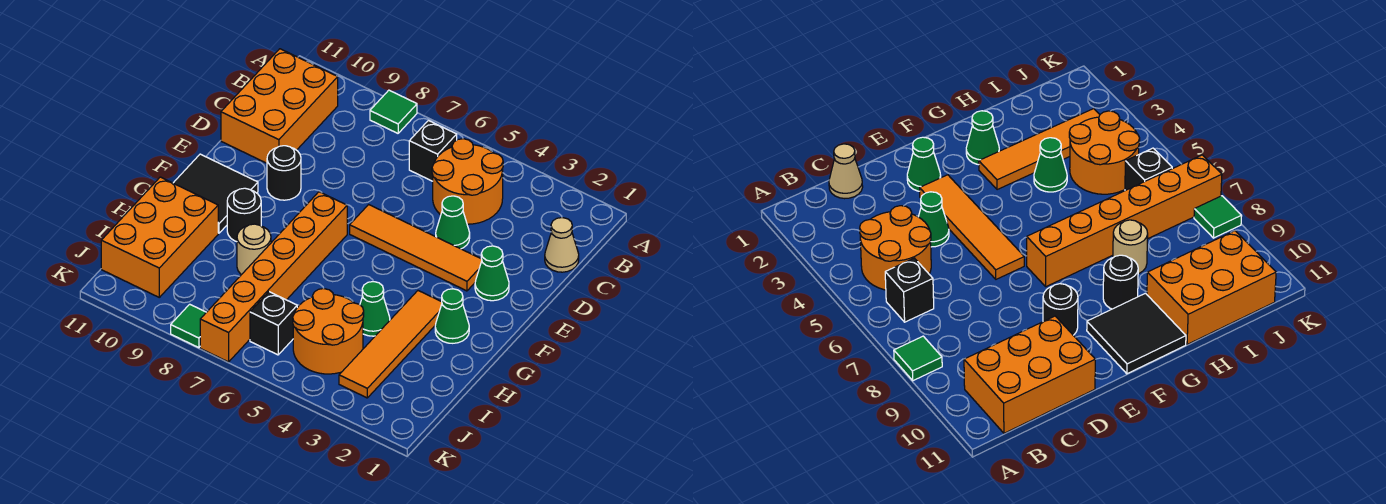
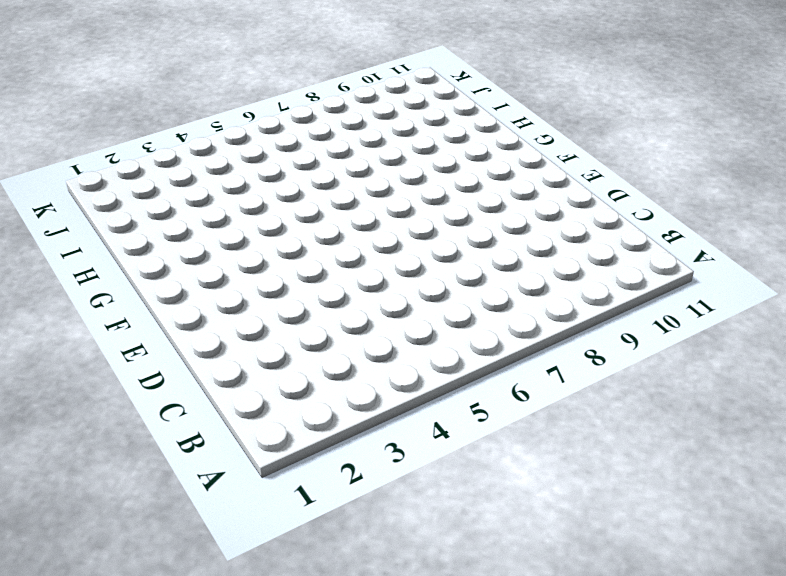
none -> green tile A8 level 1
none -> orange round brick B4:C5 level 1
none -> black brick B6 level 1

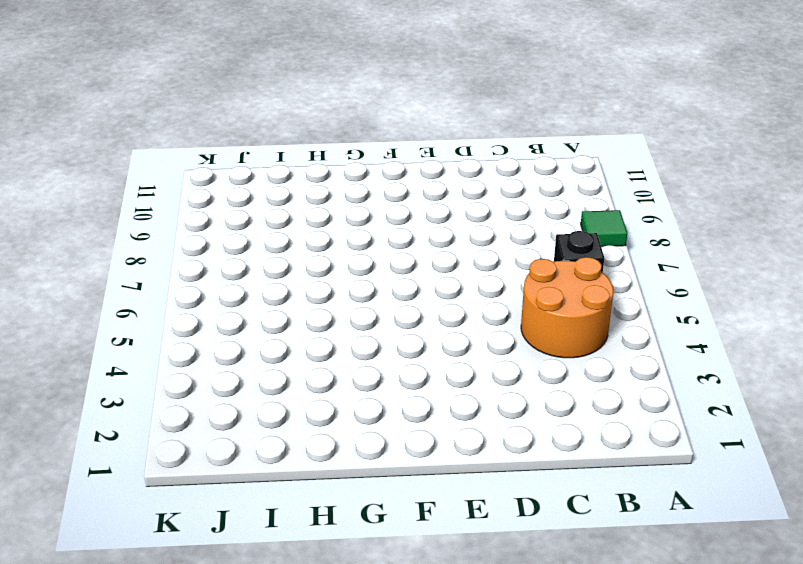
none -> orange brick B10:D11 level 1
none -> tan cone C1 level 1
none -> green cone D4 level 1

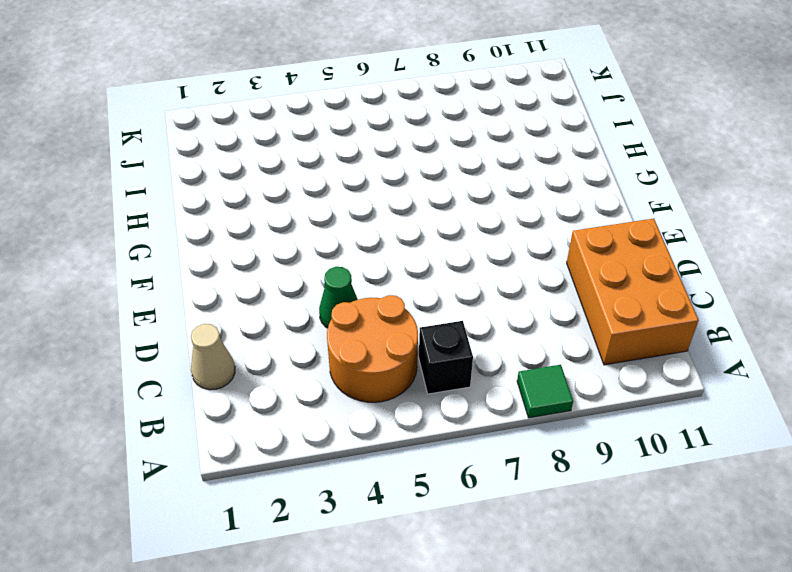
none -> green cone E2 level 1
none -> orange tile E3:E6 level 1
none -> black round brick E9 level 1

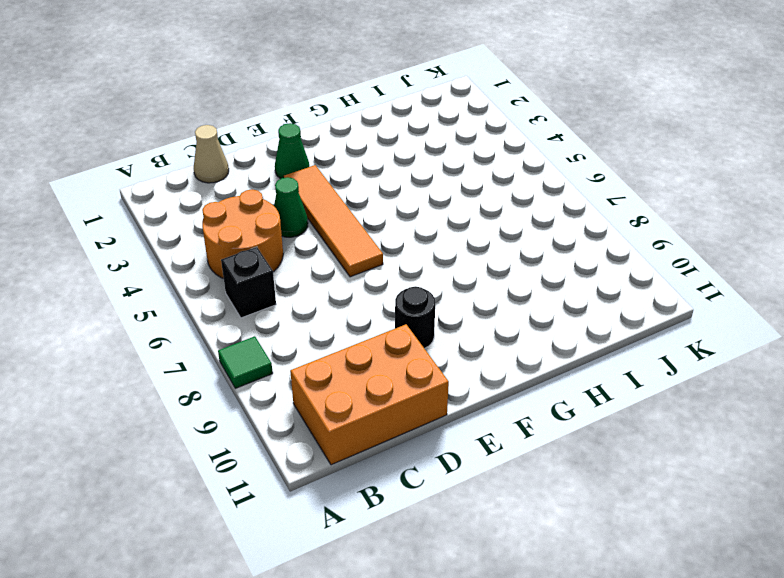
none -> orange brick F7:K7 level 1
none -> black tile F10:G11 level 1
none -> green cone G2 level 1

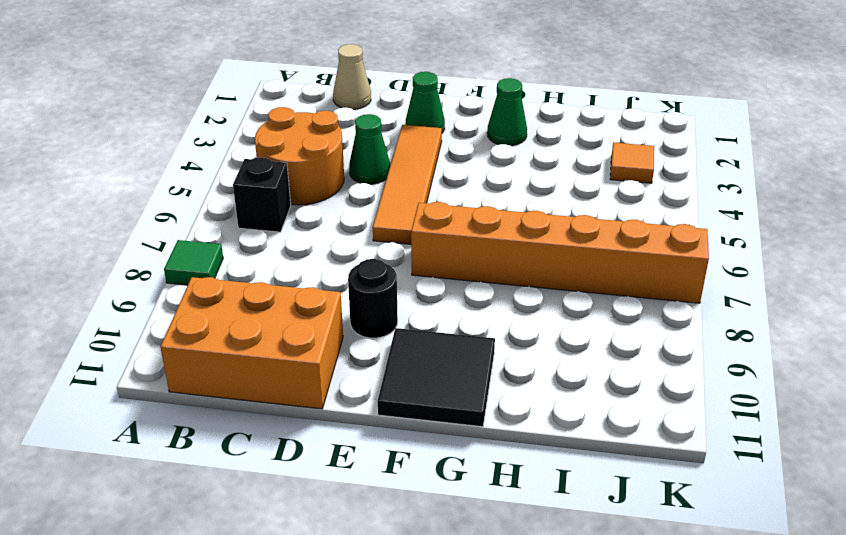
orange tile J3 level 1 -> orange tile G3:J3 level 1
none -> black round brick G9 level 1
none -> green cone H4 level 1
none -> tan round brick H8 level 1

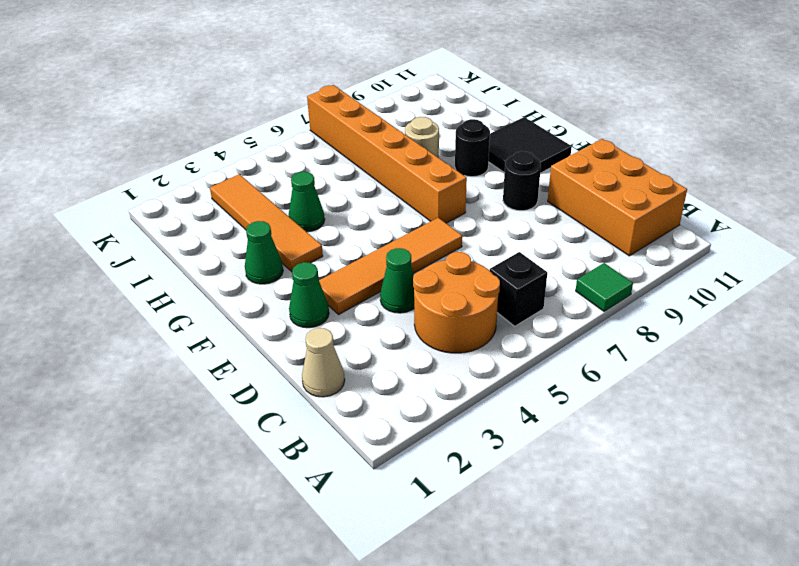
none -> orange brick H10:J11 level 1
none -> orange round brick I4:J5 level 1
none -> black brick J6 level 1

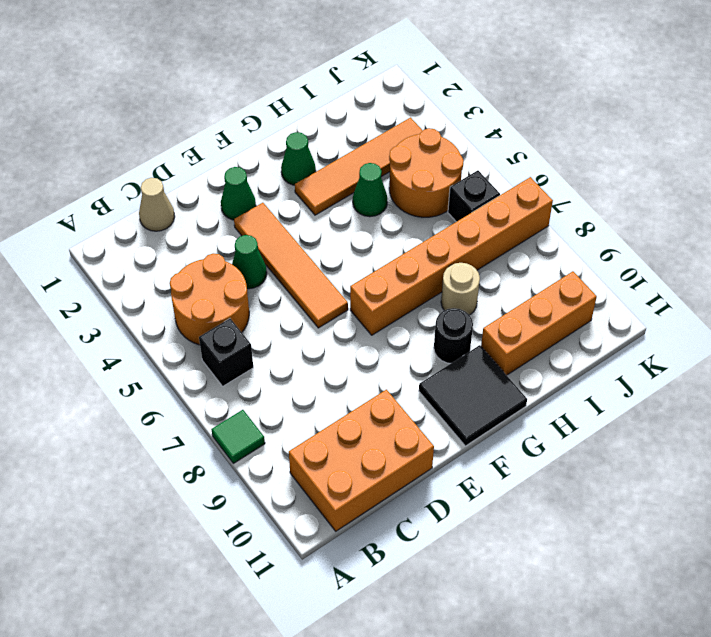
orange brick H10:J10 level 1 -> orange brick H10:J11 level 1
none -> black round brick E9 level 1
none -> green tile K8 level 1

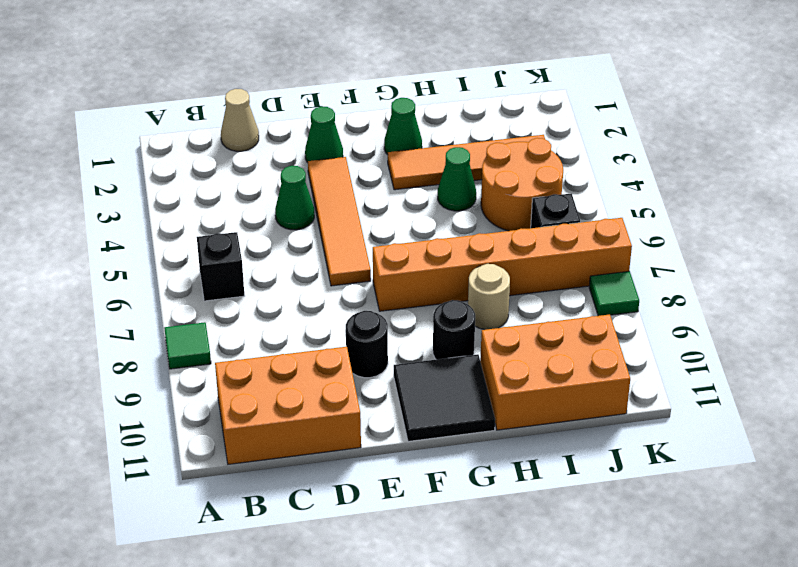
none -> orange round brick B4:C5 level 1

